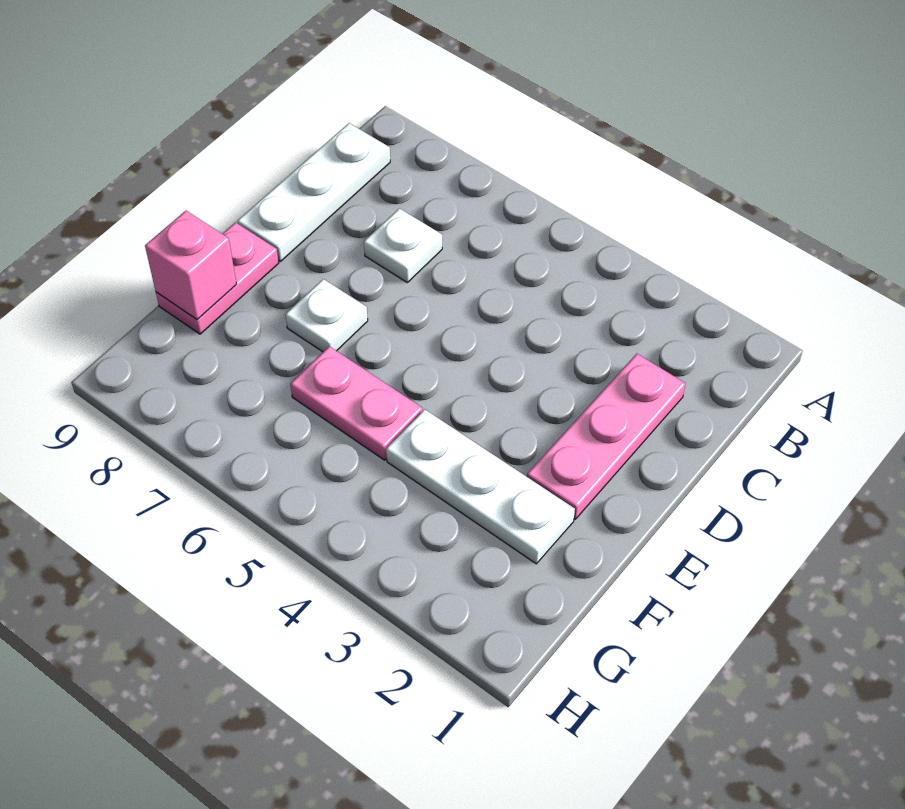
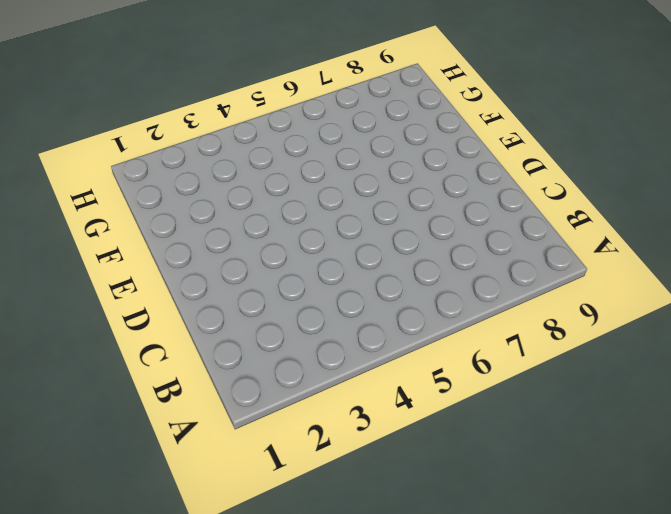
none -> white plate B9:D9 level 1
none -> pink plate C2:E2 level 1

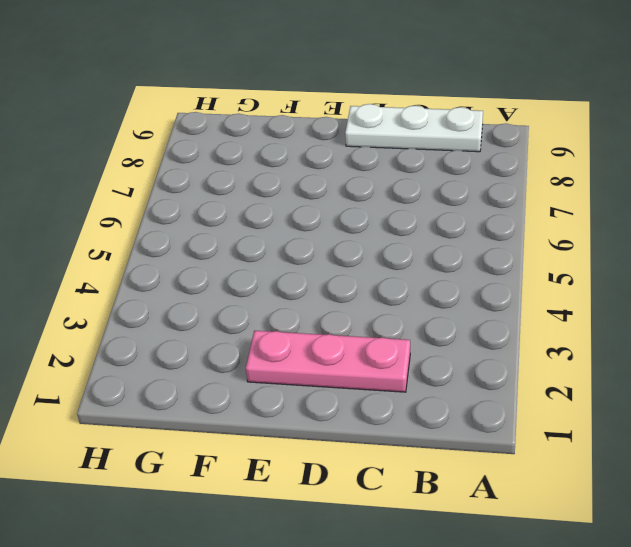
none -> white plate C7 level 1
none -> white plate E7 level 1

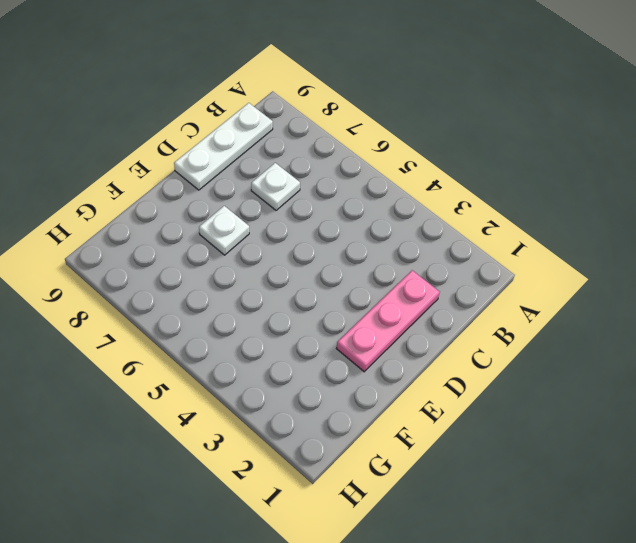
none -> pink plate E9:F9 level 1
none -> white plate F2:F4 level 1

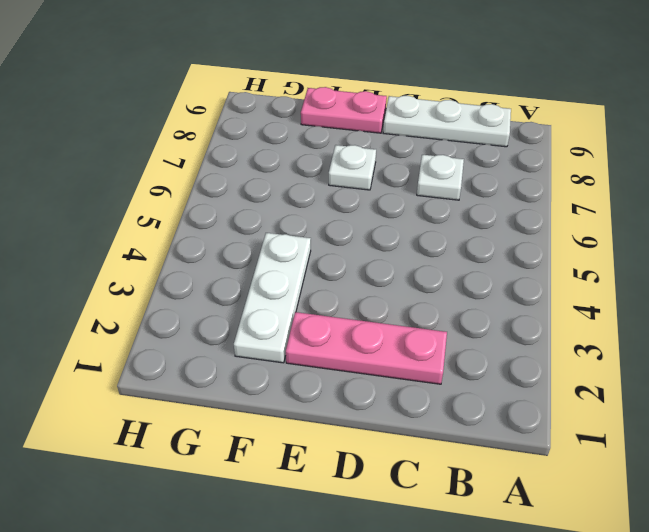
none -> pink plate F5:F6 level 1
none -> pink brick F9 level 2

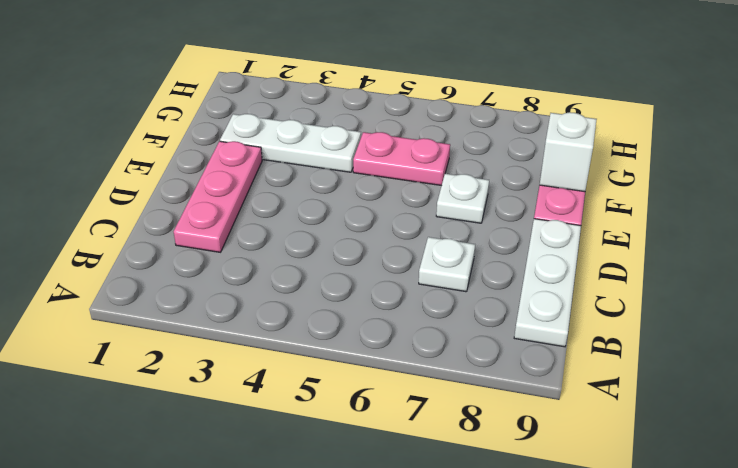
white brick F9 level 2 -> pink brick F9 level 2

